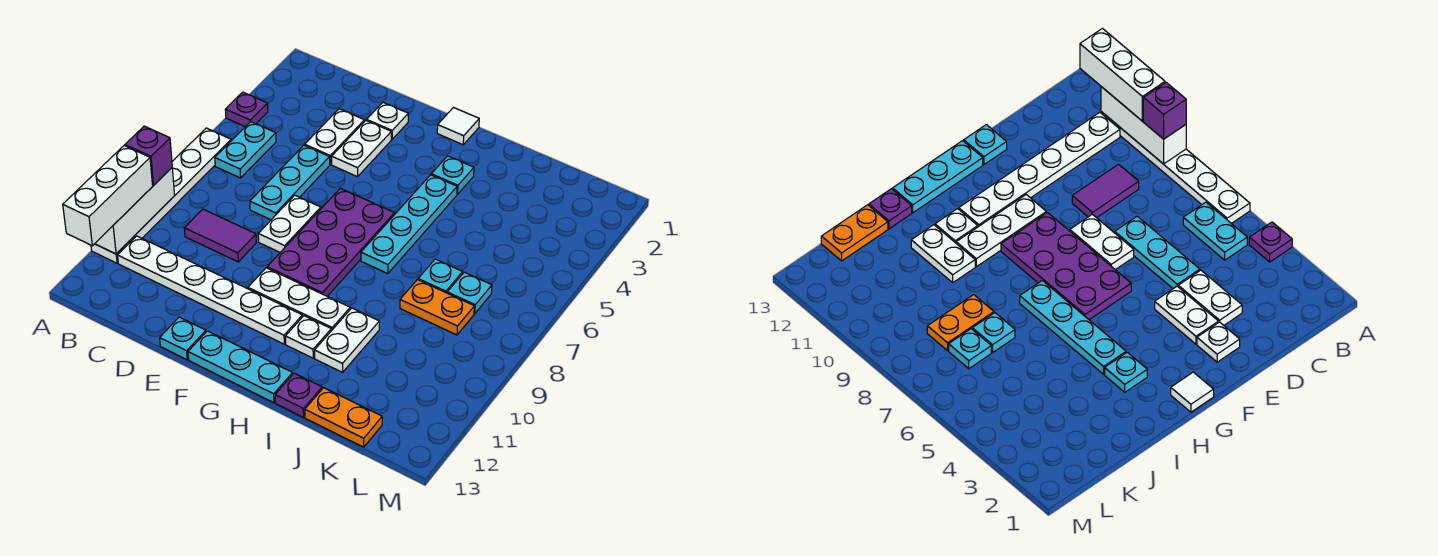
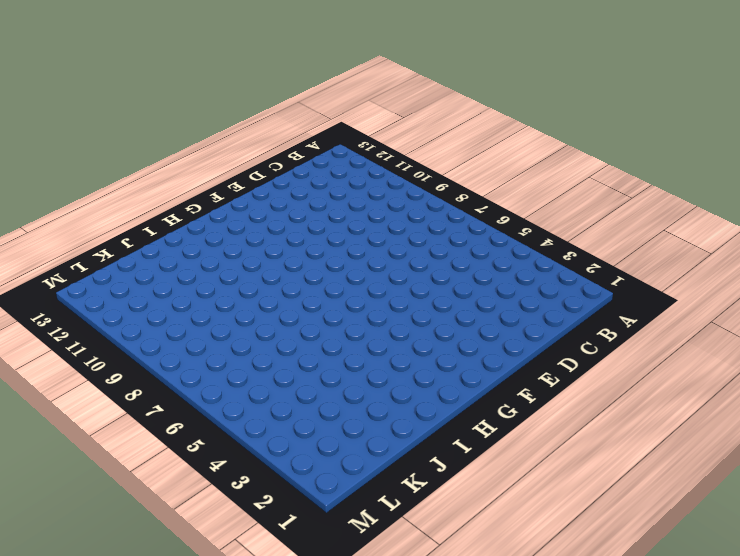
none -> purple plate A4 level 1
none -> white plate A6:A11 level 1
none -> cyan plate B5:B6 level 1

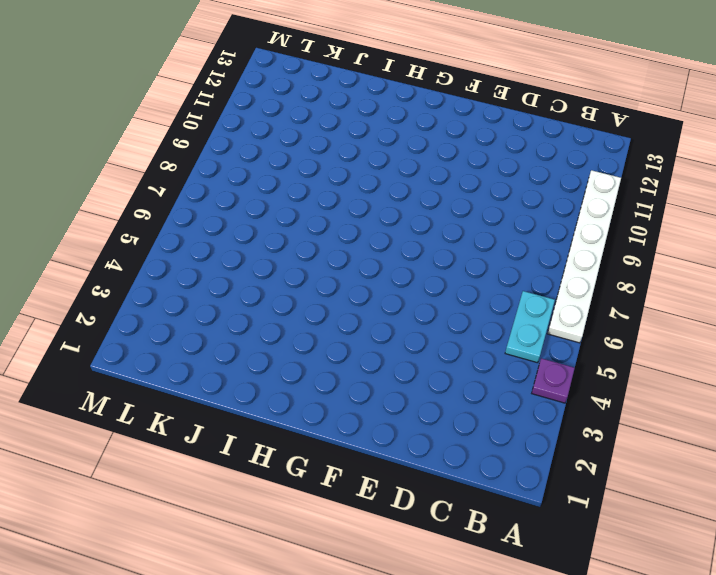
none -> white plate B11:G11 level 1
none -> purple tile C9:D9 level 1
none -> white plate D3:D4 level 1

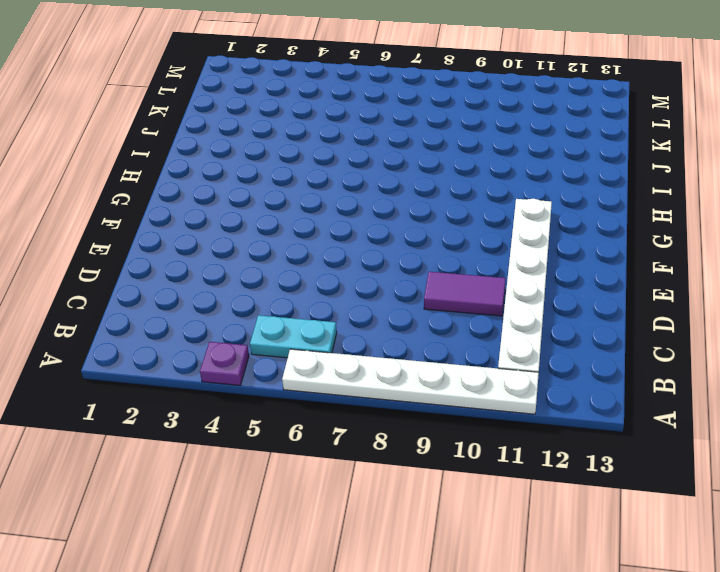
purple tile D9:D10 level 1 -> purple tile C9:D9 level 1
none -> white plate D3:D4 level 1
none -> cyan plate D5:D7 level 1
none -> white plate E2 level 1

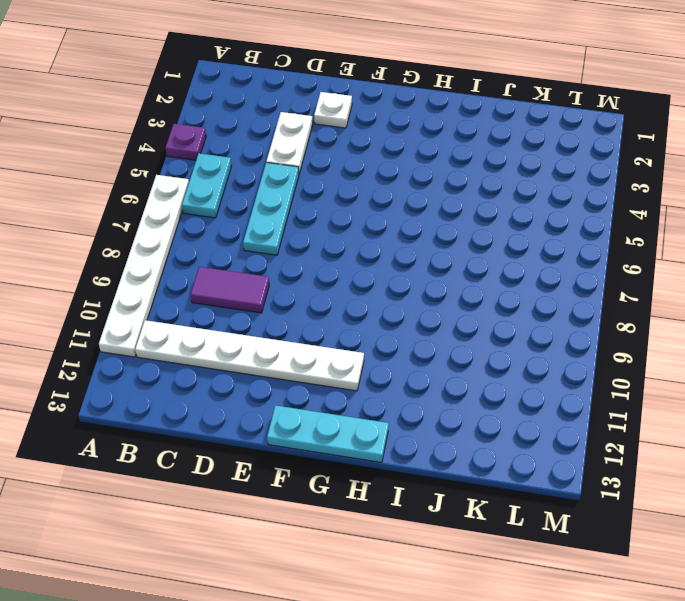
none -> white plate E3:E4 level 1
none -> white plate E7:E8 level 1
none -> cyan plate E13 level 1

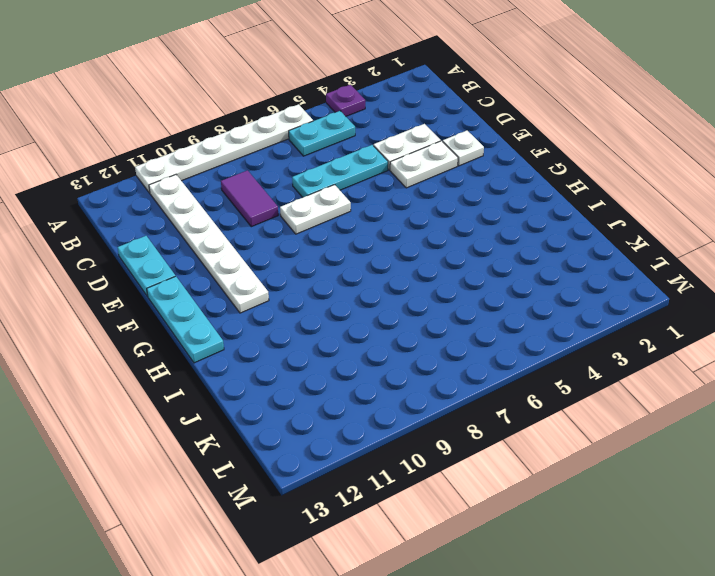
cyan plate D13:E13 level 1 -> cyan plate E13 level 1
none -> purple plate F6:G9 level 1
none -> white plate F10:H10 level 1
none -> white tile G1 level 1

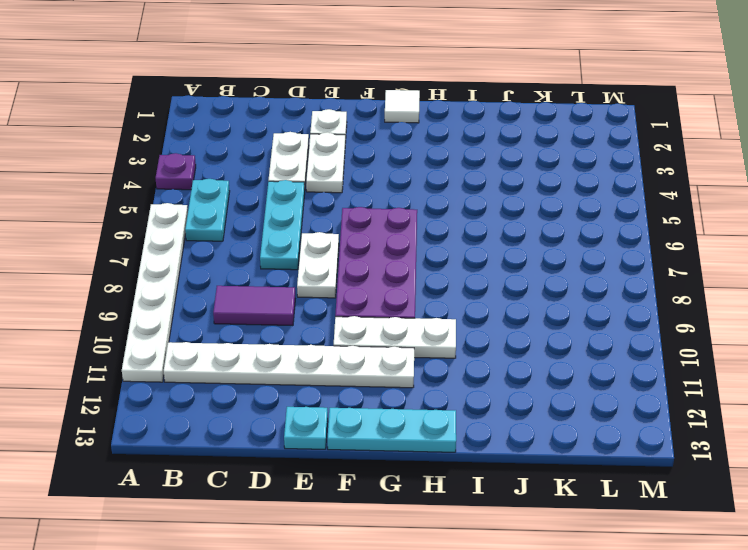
none -> cyan plate H3 level 1
none -> cyan plate H4:H7 level 1
none -> white plate H11 level 1

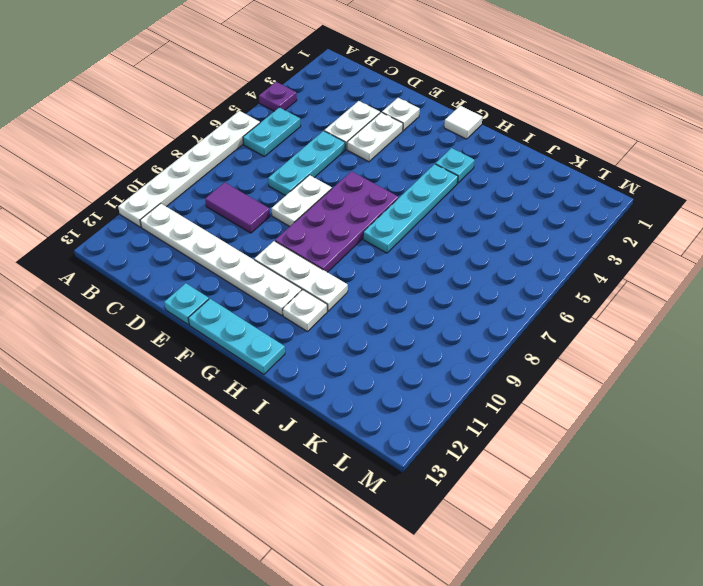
none -> white plate I10:I11 level 1
none -> purple plate I13 level 1
none -> cyan plate J7 level 1

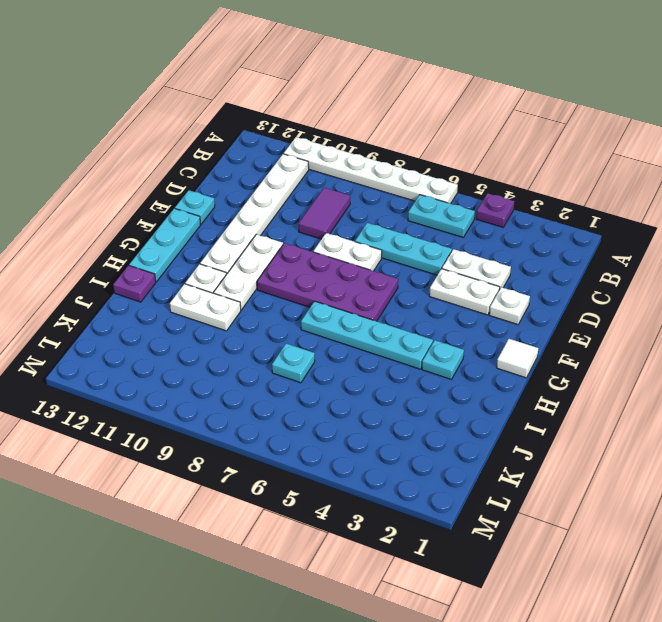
none -> orange plate J8:K8 level 1
none -> orange plate J13:K13 level 1
none -> cyan plate K7 level 1

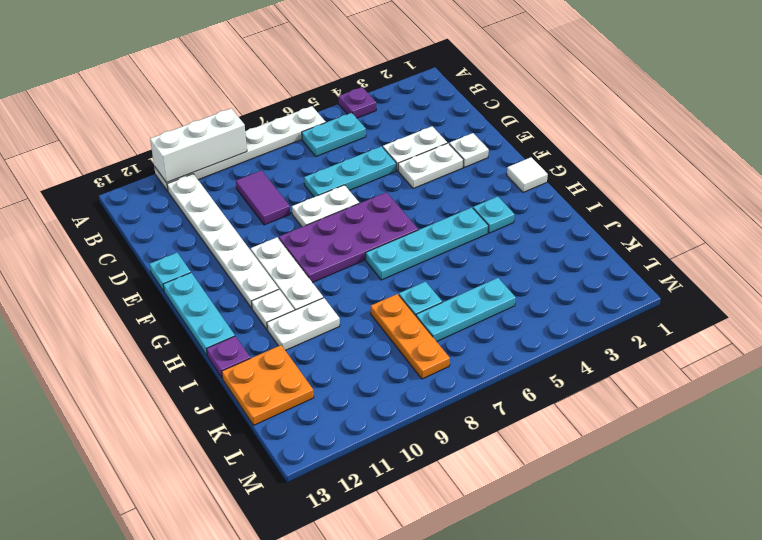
orange plate J8:L8 level 1 -> orange plate J8:K8 level 1
orange plate J12:K13 level 1 -> orange plate J13:K13 level 1
cyan plate K5:K7 level 1 -> cyan plate K7 level 1
none -> purple brick A9 level 3
none -> white brick A10:A12 level 3

